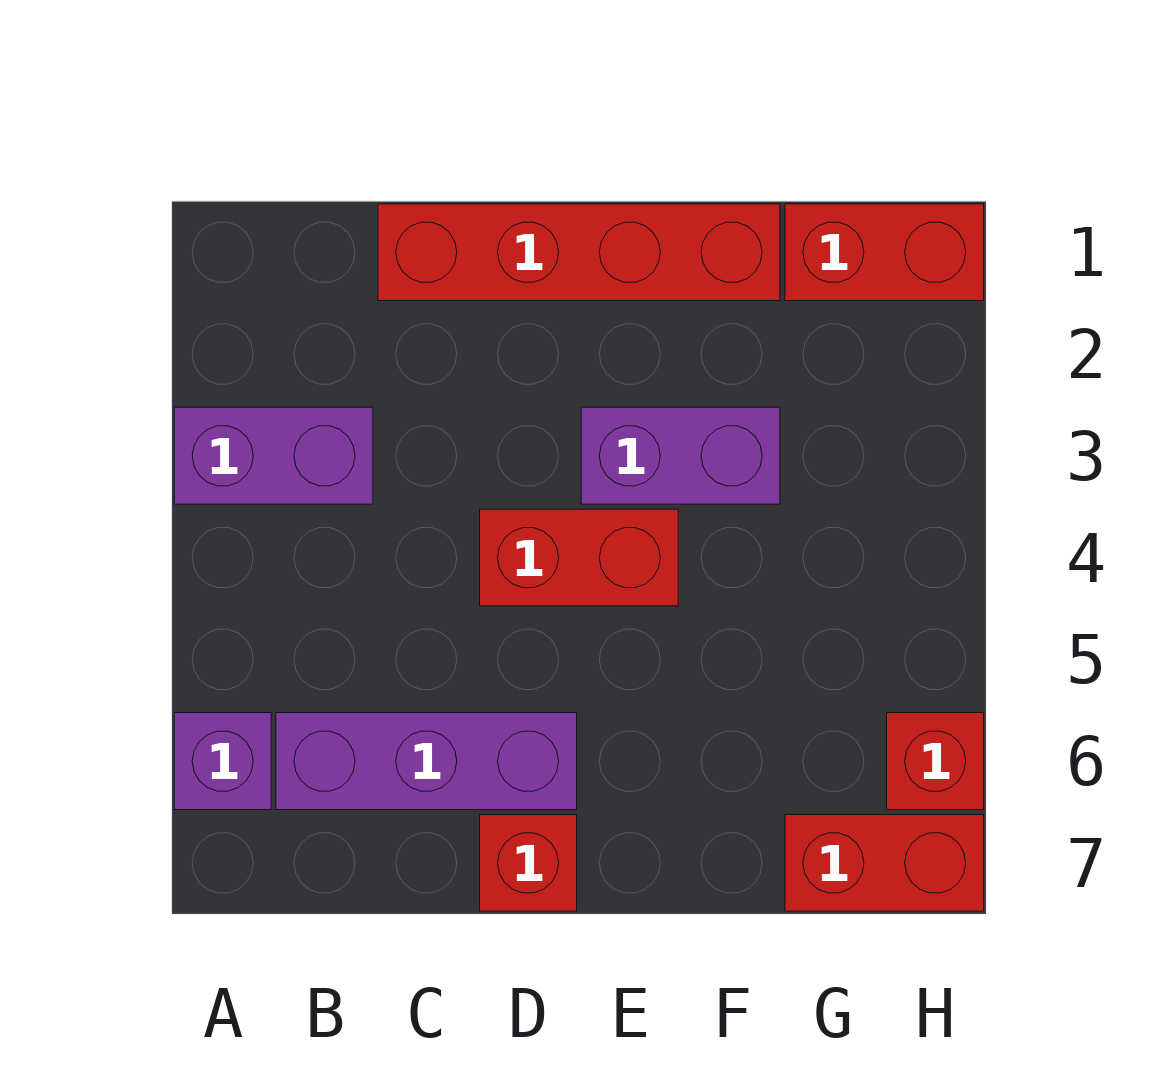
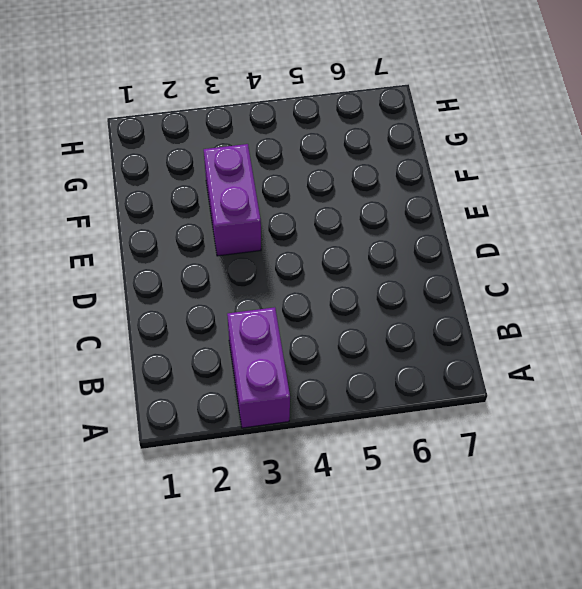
none -> purple brick A6 level 1
none -> purple brick B6:D6 level 1

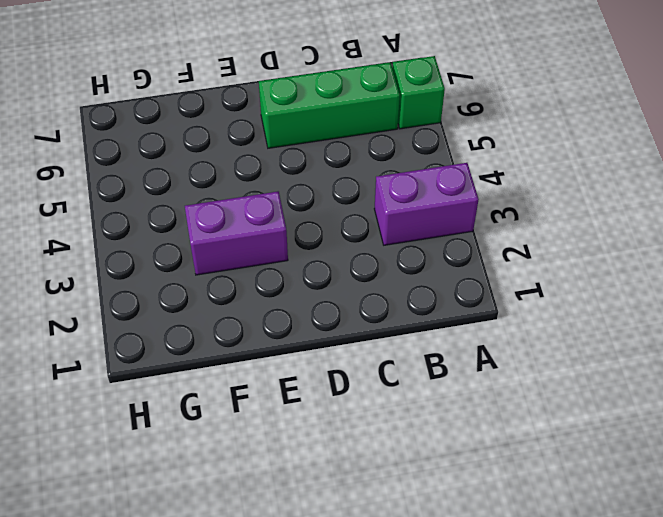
green brick A6 level 1 -> purple brick A6 level 1
green brick B6:D6 level 1 -> purple brick B6:D6 level 1
none -> red brick C1:F1 level 1
none -> red brick D4:E4 level 1

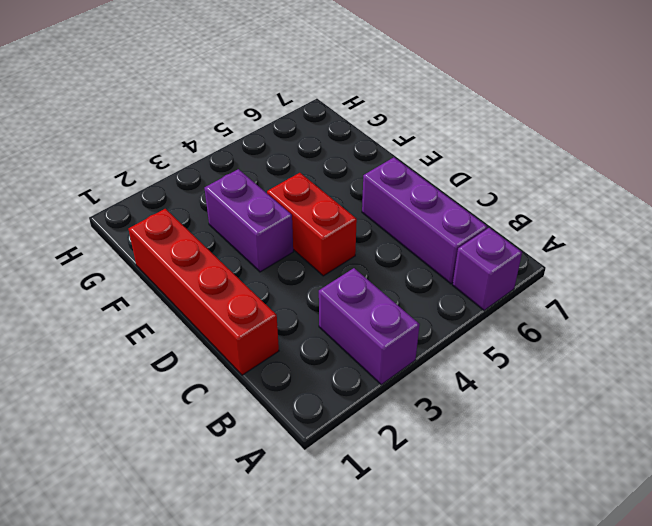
none -> red brick D7 level 1
none -> red brick G1:H1 level 1

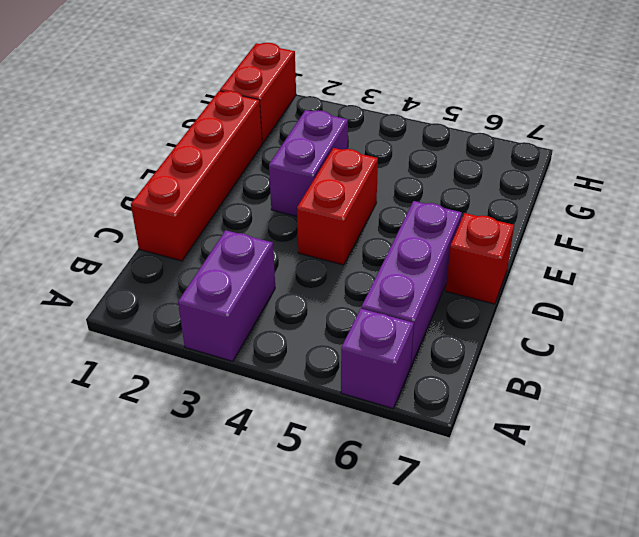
none -> red brick G7:H7 level 1
none -> red brick H6 level 1

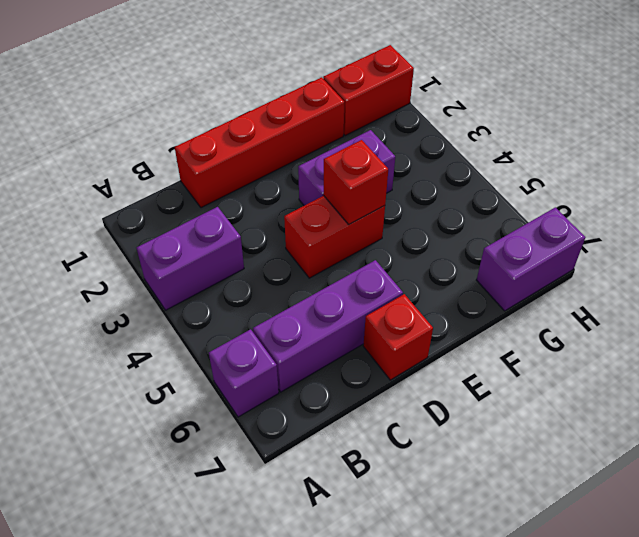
red brick E4 level 2 -> red brick H6 level 1
purple brick G7:H7 level 1 -> red brick G7:H7 level 1

